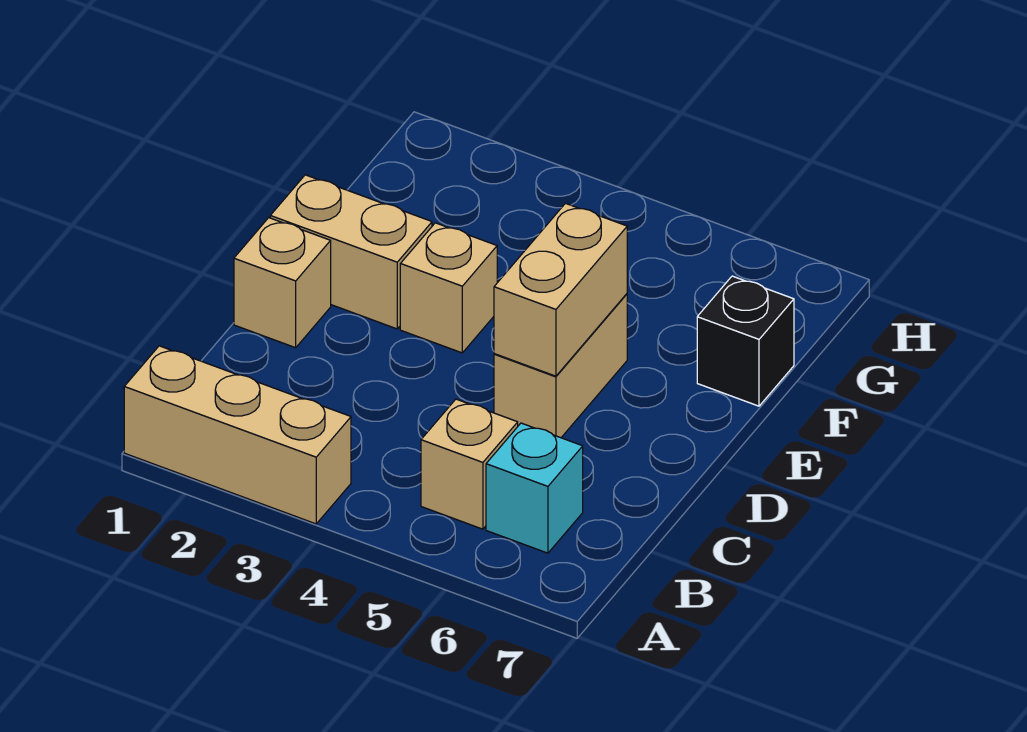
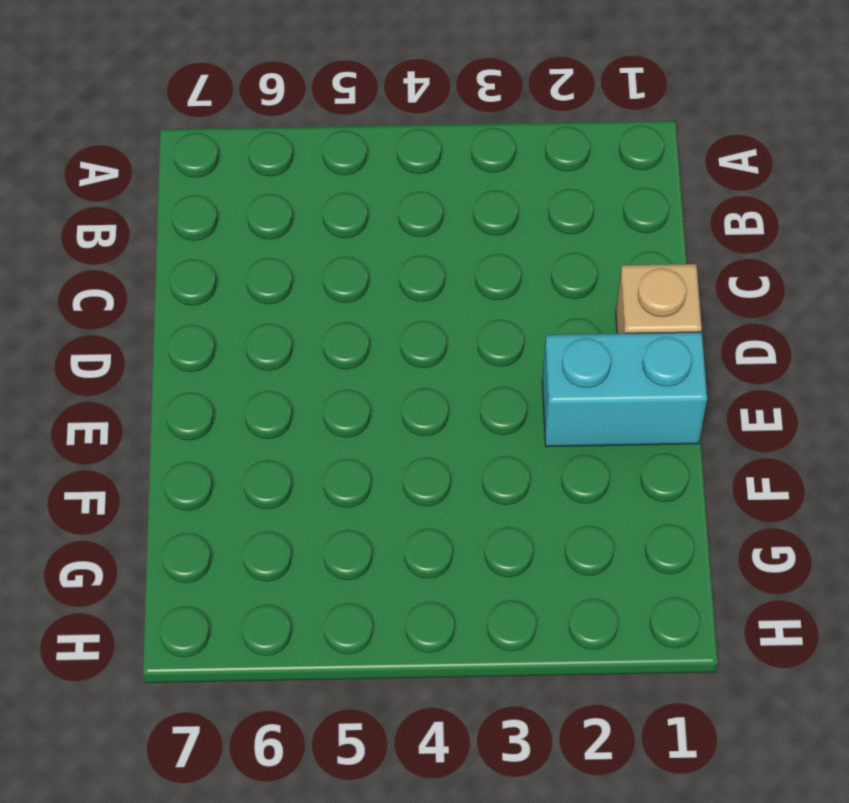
cyan brick E1:E2 level 1 -> tan brick E1:E2 level 1
none -> tan brick A1:A3 level 1
none -> tan brick B5 level 1

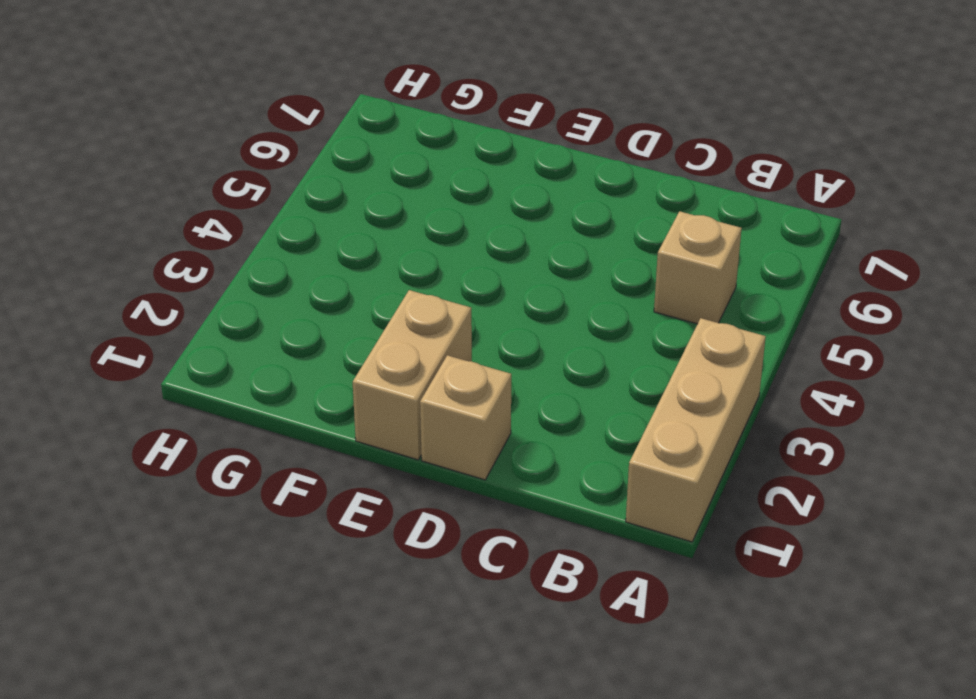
none -> cyan brick B6 level 1
none -> tan brick D5:E5 level 1

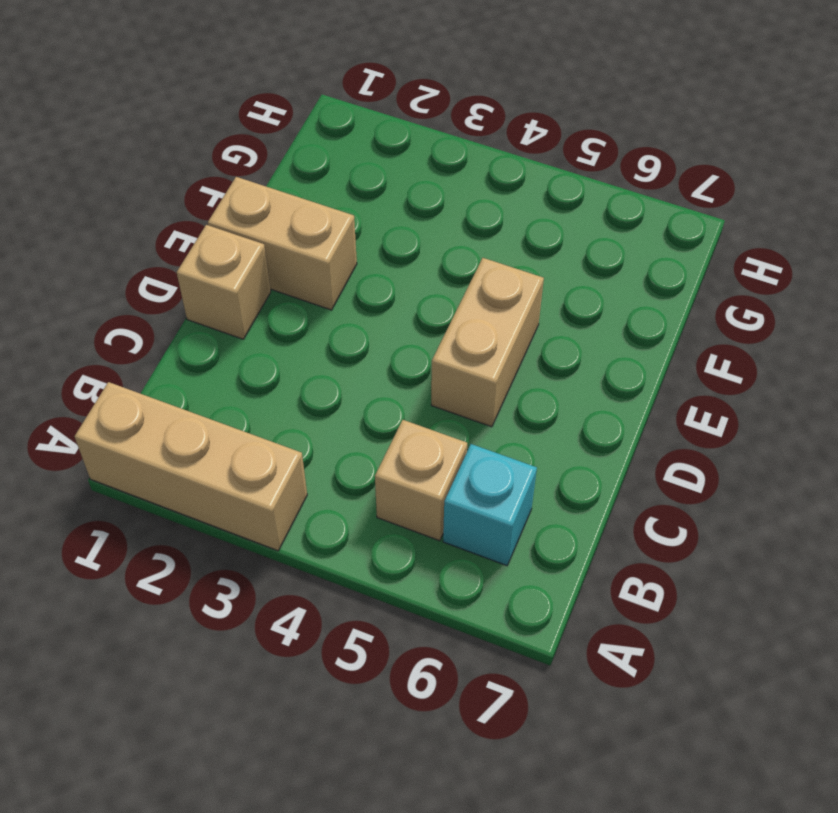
none -> tan brick E3 level 1
none -> black brick F7 level 1

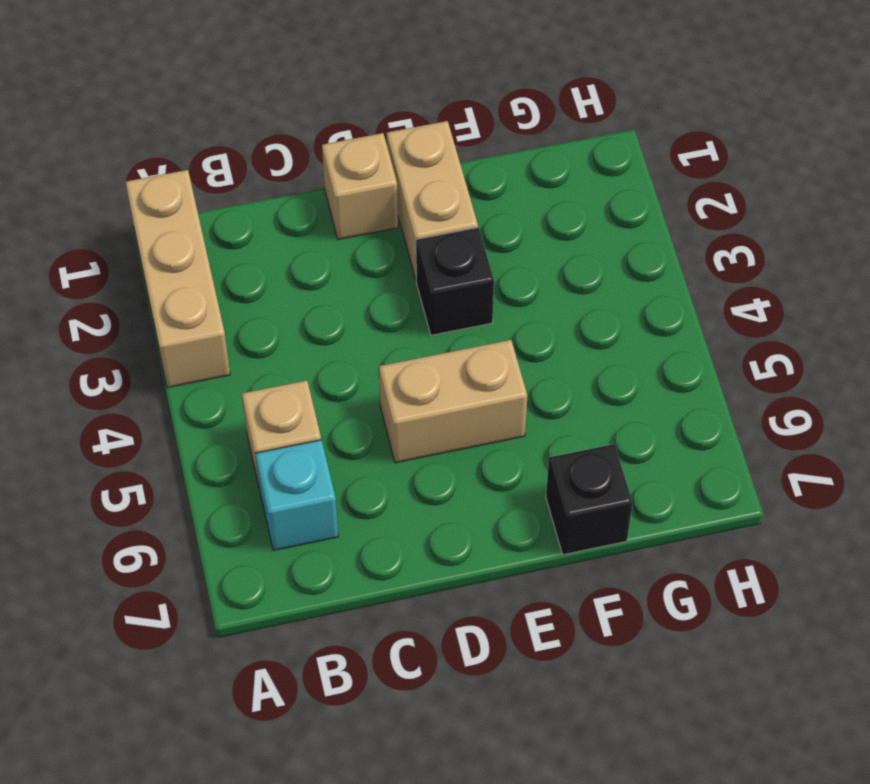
black brick E3 level 1 -> tan brick E3 level 1
none -> tan brick D5:E5 level 2

